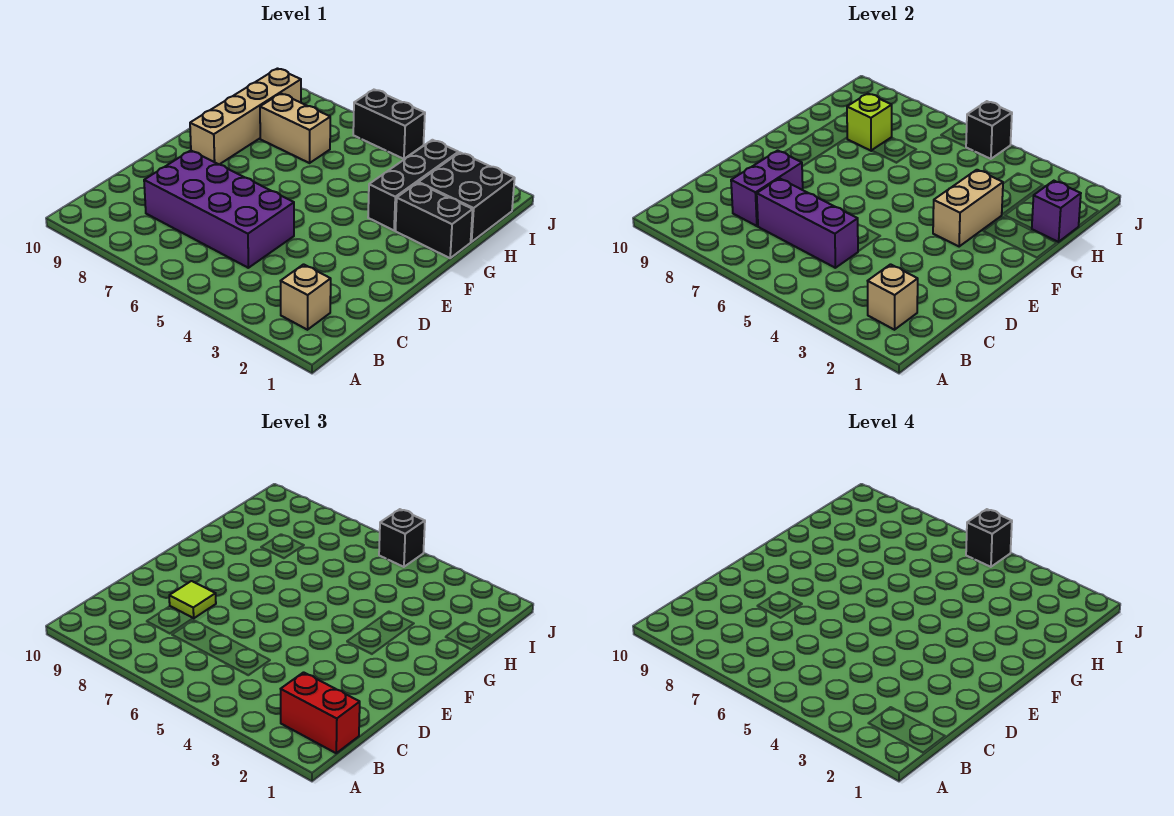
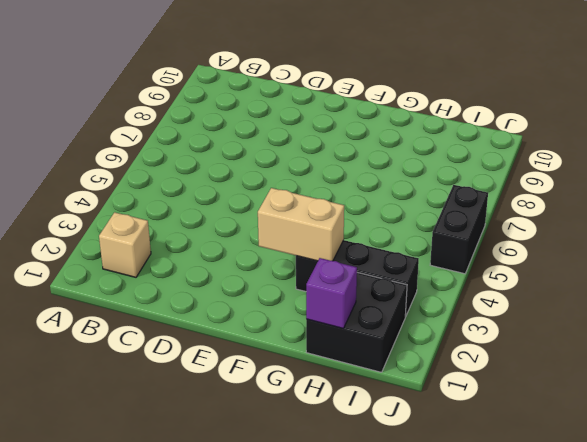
none -> purple brick C5:D8 level 1
none -> tan brick F9:I9 level 1
none -> black brick G1:G2 level 1

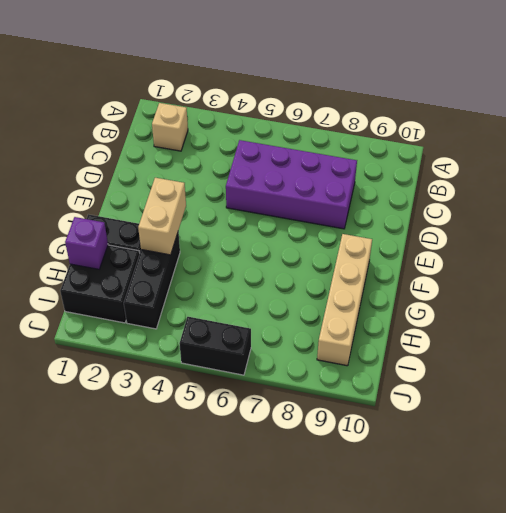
none -> tan brick H7:H8 level 1
none -> tan brick B2 level 2
none -> purple brick C5:C7 level 2

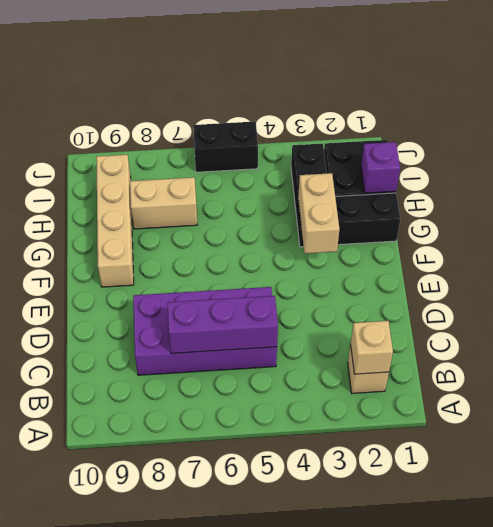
none -> purple brick C8:D8 level 2
none -> lime brick H8 level 2
none -> black brick J5 level 2

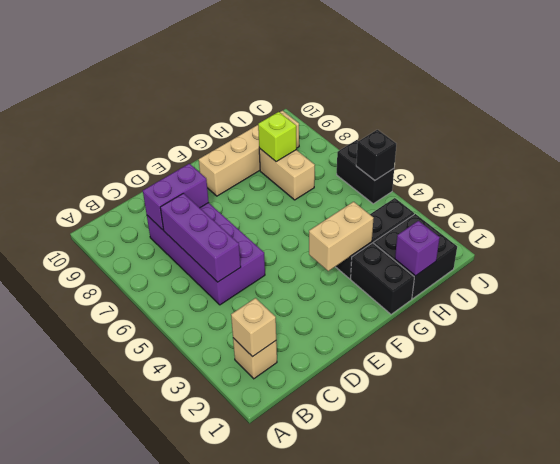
none -> red brick B1:B2 level 3
none -> lime tile D8 level 3
none -> black brick J5 level 3

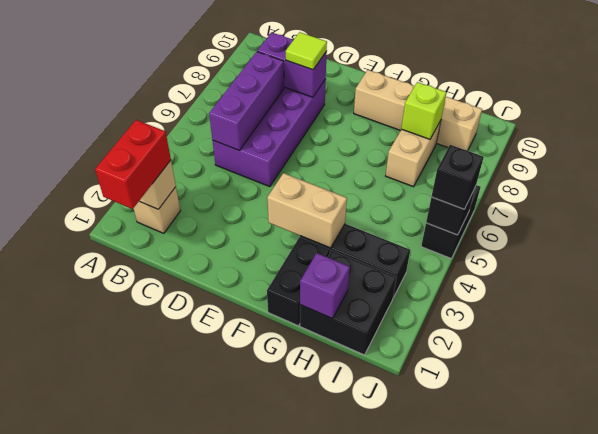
none -> black brick J5 level 4

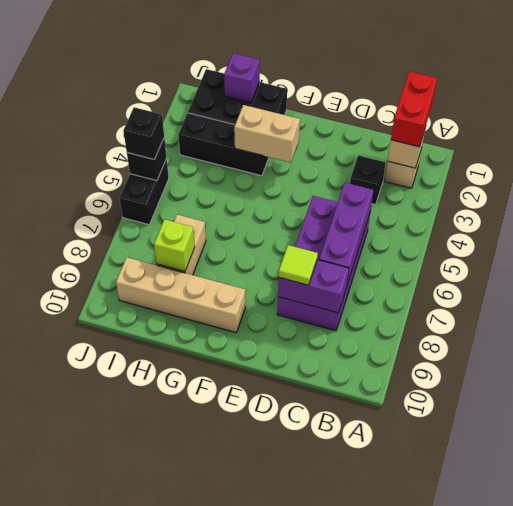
black brick C3 level 1 -> black brick J5 level 4

